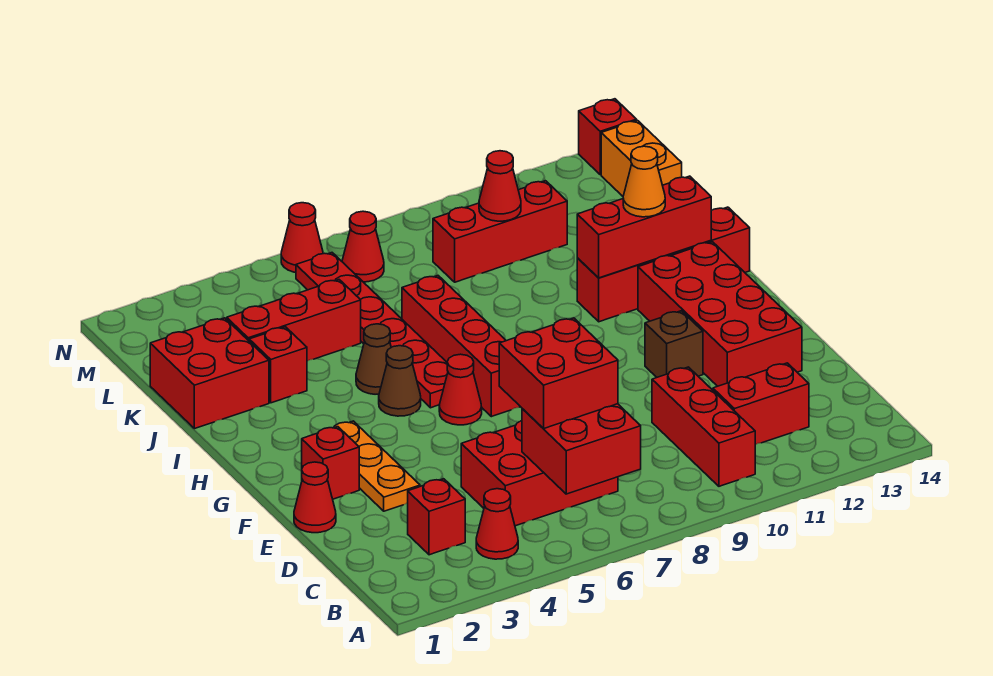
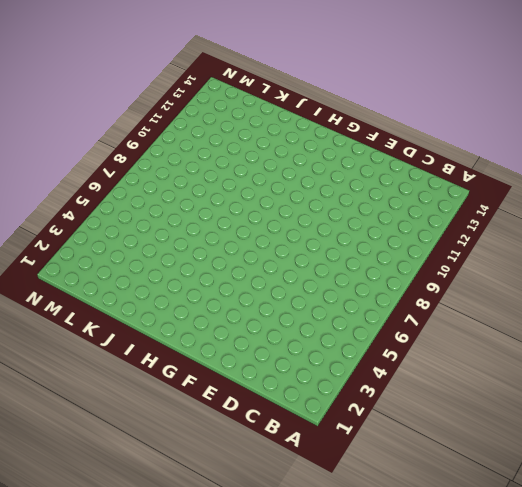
none -> red cone B4 level 1
none -> red brick B10:D10 level 1
none -> red brick C3 level 1

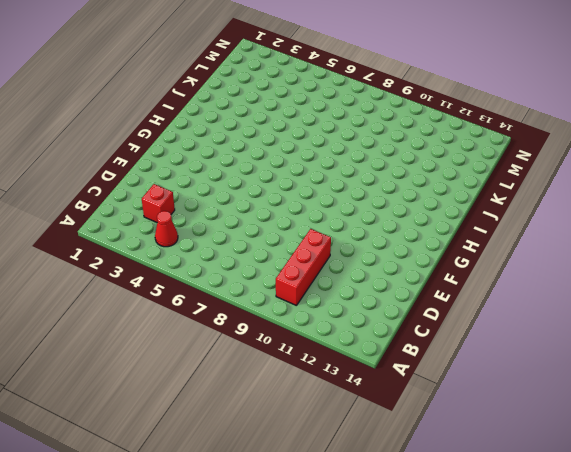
none -> red brick C5:D7 level 1
none -> red brick C11:C12 level 1
none -> red cone E1 level 1

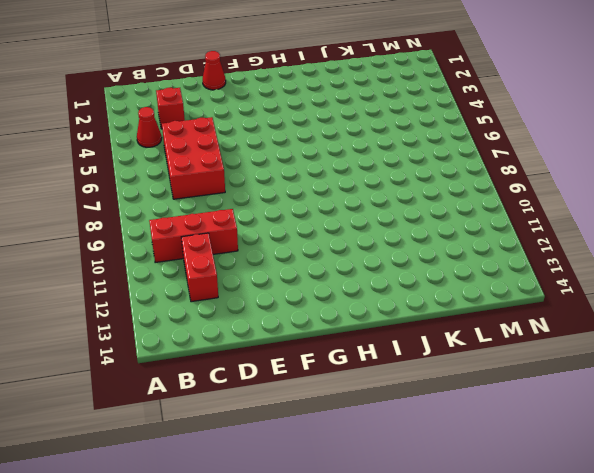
none -> orange plate E3:G3 level 1
none -> red brick E12:H13 level 1
none -> red brick F2 level 1

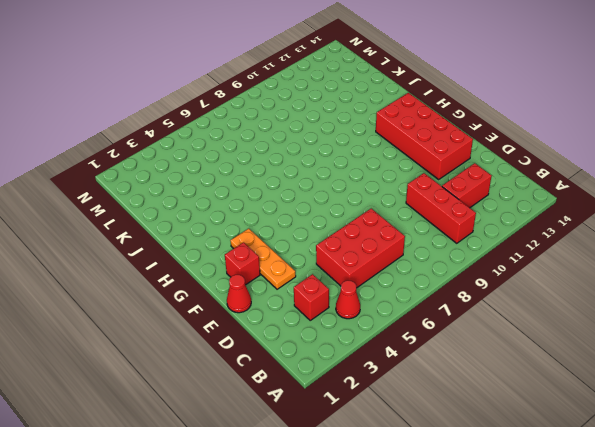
none -> brown brick F11 level 1
none -> red cone G6 level 1
none -> red brick G7:J7 level 1

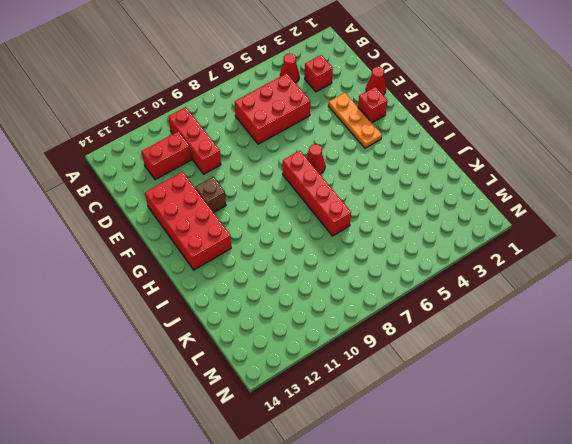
none -> brown cone H5 level 1
none -> red plate H6:M6 level 1
none -> brown cone I5 level 1

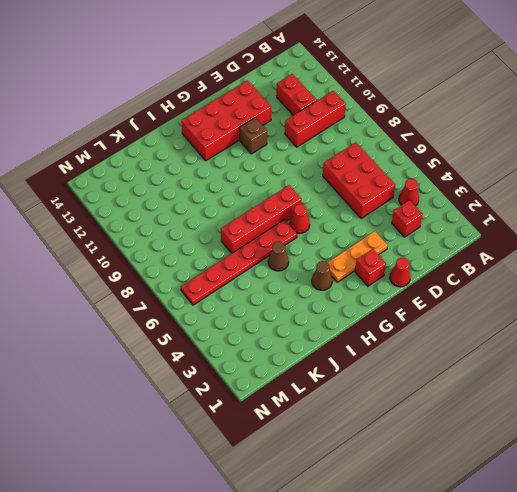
brown cone H3 level 1 -> brown cone H5 level 1
none -> red brick I11:I14 level 1
none -> red brick J1:K2 level 1
none -> red brick J3 level 1

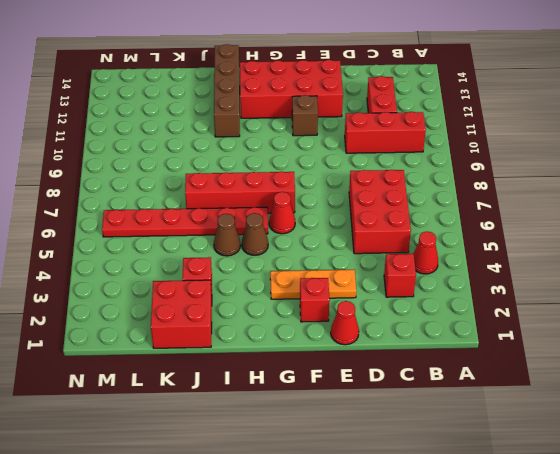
brown brick I11:I14 level 1 -> red brick I11:I14 level 1
none -> red brick K3:K5 level 1
none -> red brick L9:L11 level 1
none -> orange brick L14:M14 level 1

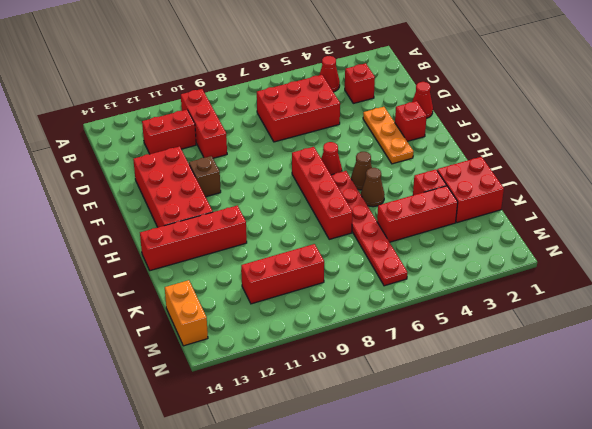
none -> red cone M7 level 1
none -> red cone N6 level 1
none -> red brick N14 level 1

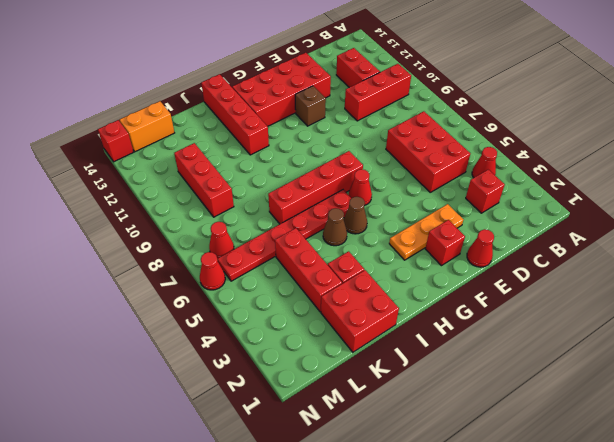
none -> red brick B6:C7 level 2
none -> red brick I11:I13 level 2
none -> red cone L10 level 2

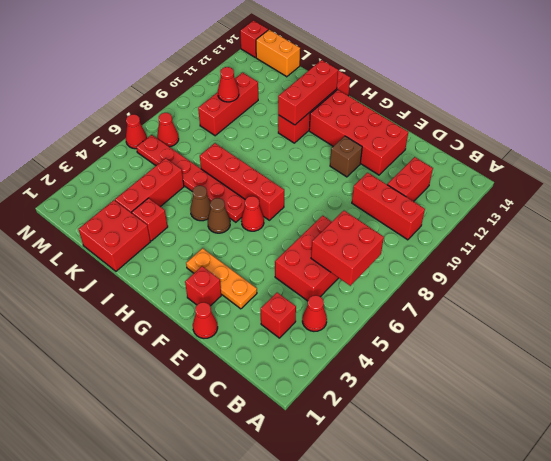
none -> red brick C6:D7 level 3
none -> orange cone I12 level 3

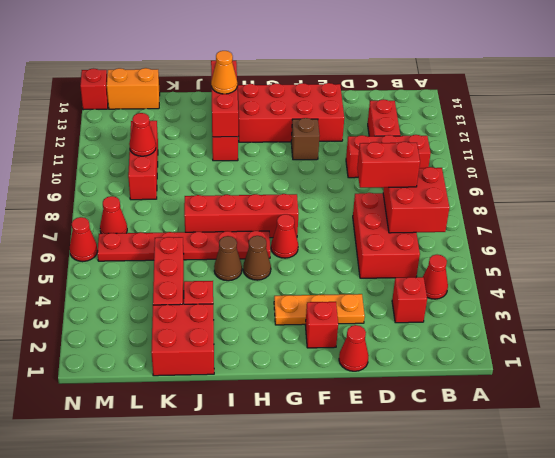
red brick C7:D7 level 3 -> red brick C6:D7 level 3

